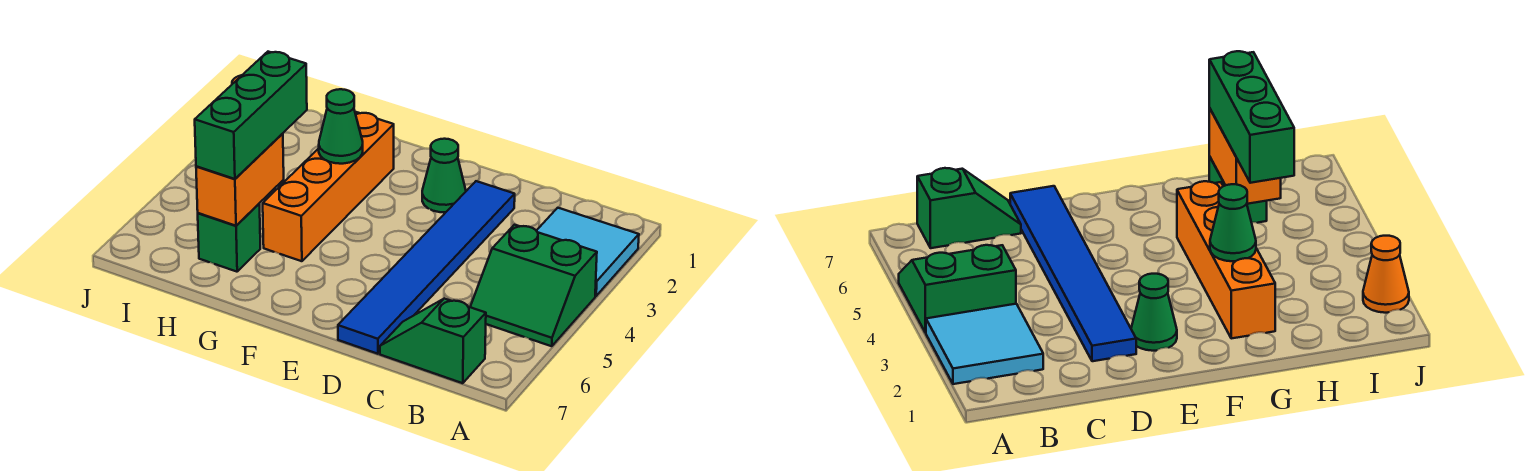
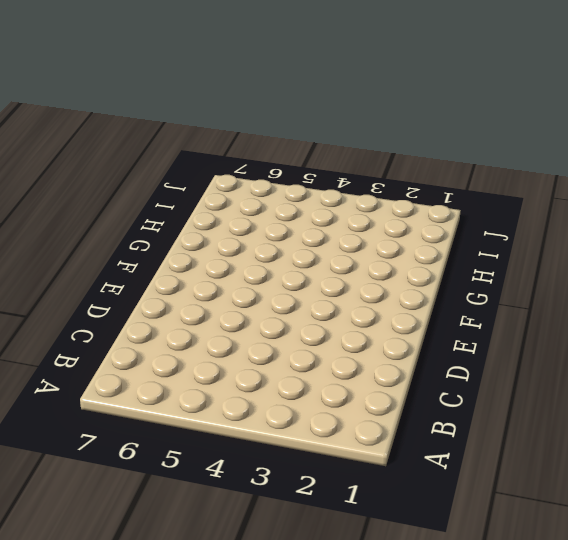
none -> cyan tile A2:B3 level 1
none -> green slope A4:B5 level 1 top 4

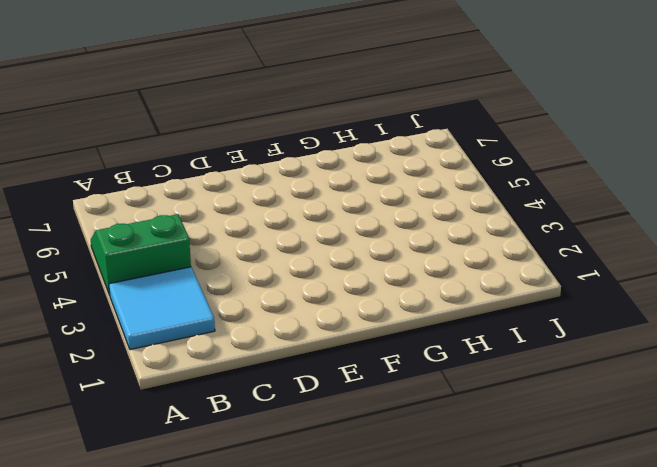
none -> green slope B7:C7 level 1 top B
none -> blue tile D2:D7 level 1

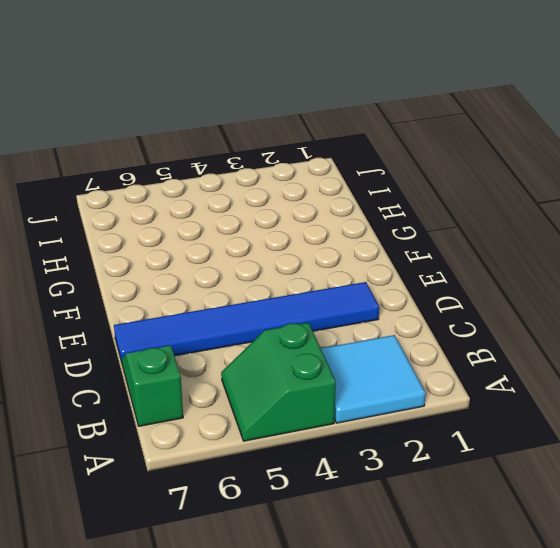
none -> green cone E2 level 1
none -> orange brick G2:G5 level 1

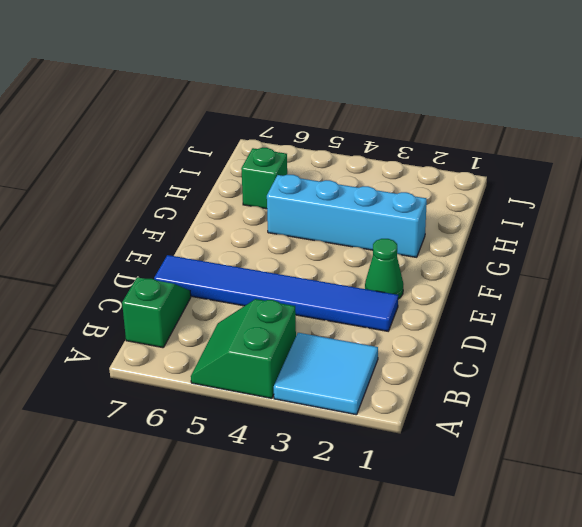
cyan brick G2:G5 level 1 -> orange brick G2:G5 level 1
none -> orange cone J2 level 1
none -> green cone G3 level 2

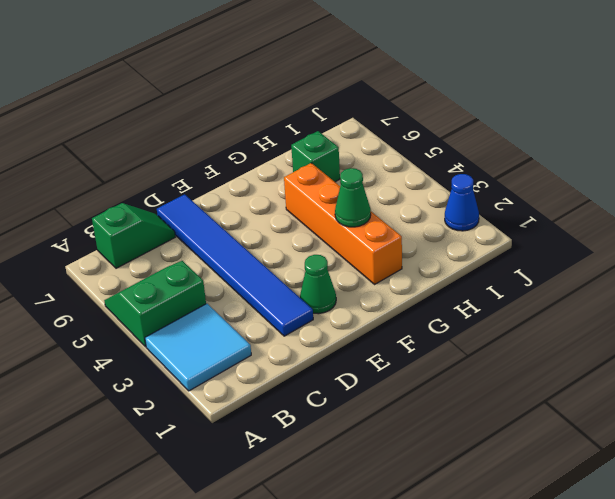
blue cone J2 level 1 -> orange cone J2 level 1
none -> orange brick H5:H6 level 2
none -> green brick H4:H6 level 3

